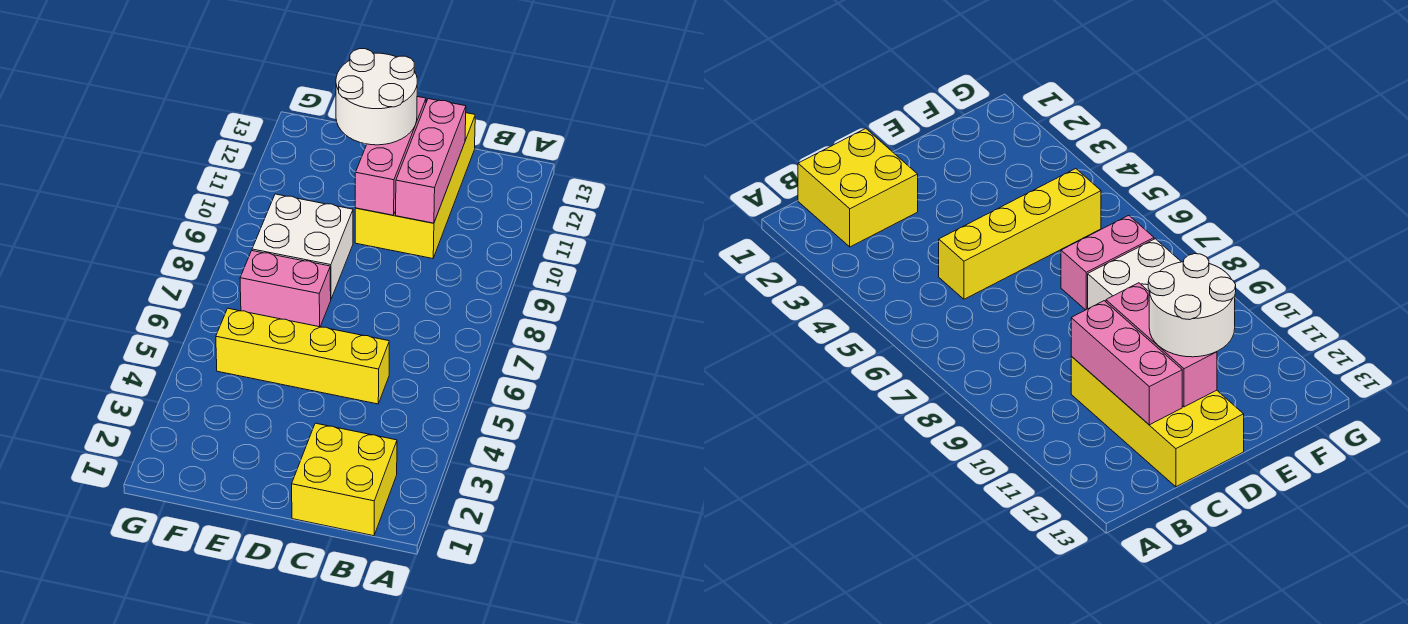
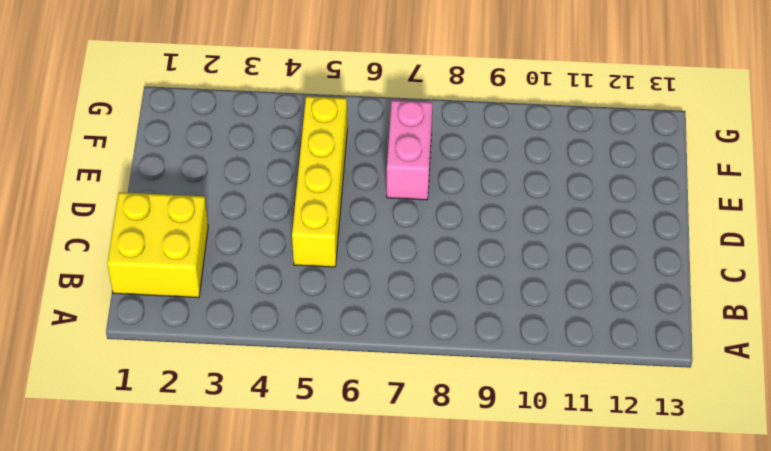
none -> yellow brick C10:D13 level 1
none -> white brick E8:F9 level 1

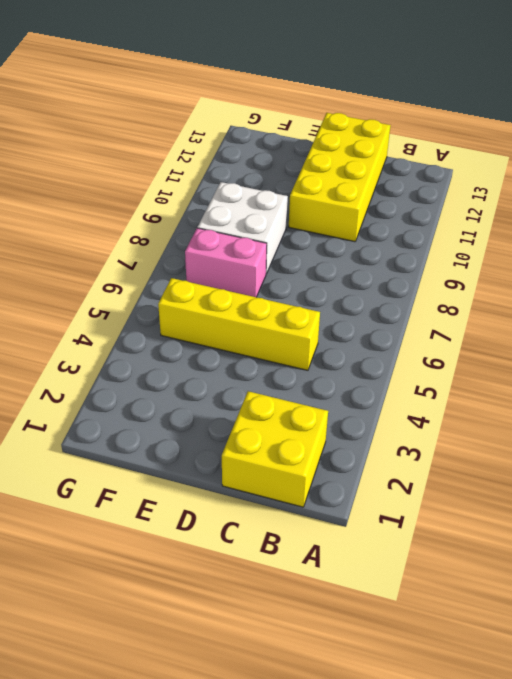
none -> pink brick C10:C12 level 2
none -> pink brick D10:D12 level 2

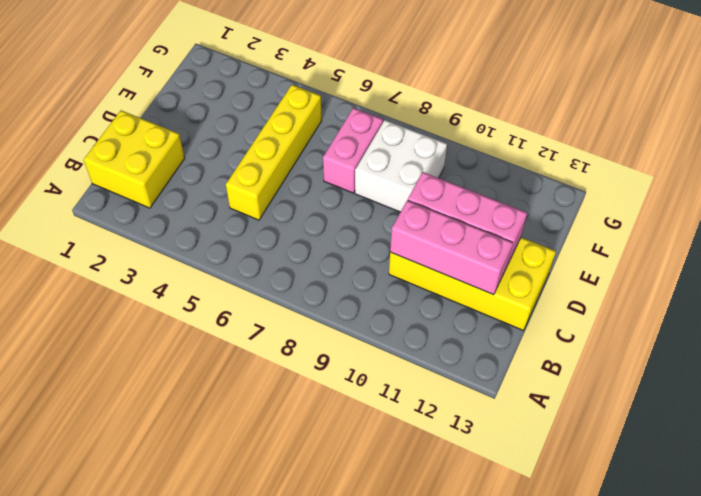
none -> white round brick D11:E12 level 3

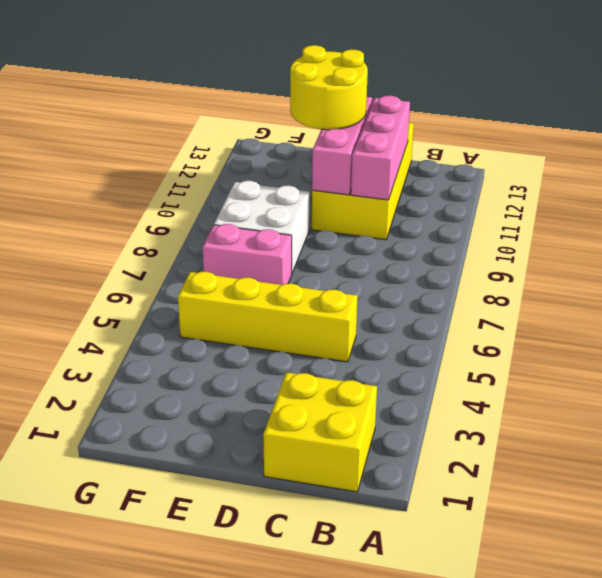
yellow round brick D11:E12 level 3 -> white round brick D11:E12 level 3

